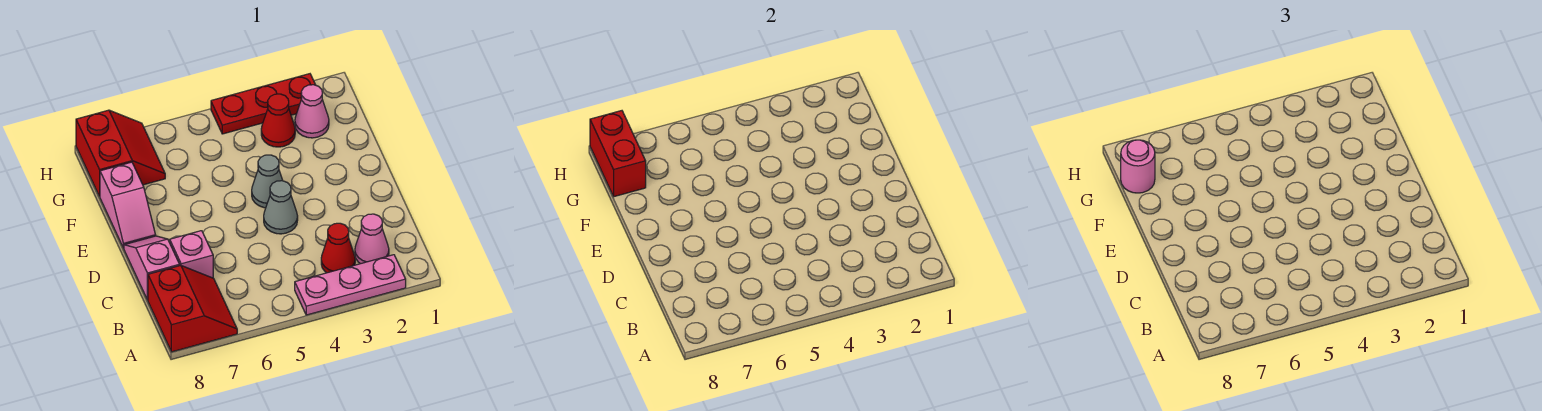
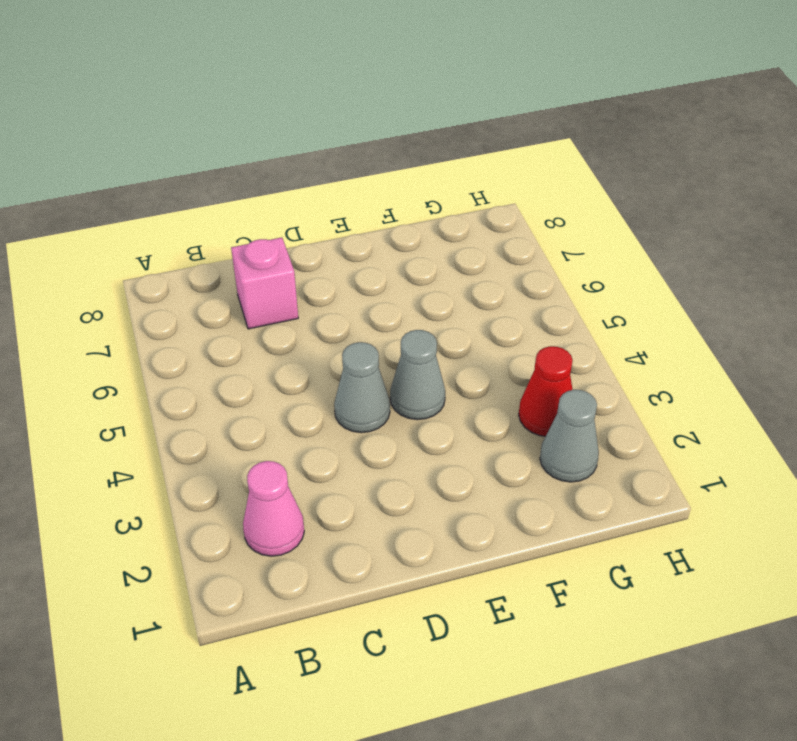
grey cone G2 level 1 -> pink cone G2 level 1
none -> pink plate A2:A4 level 1
none -> red slope A7:B8 level 1 top 8
none -> red cone B3 level 1

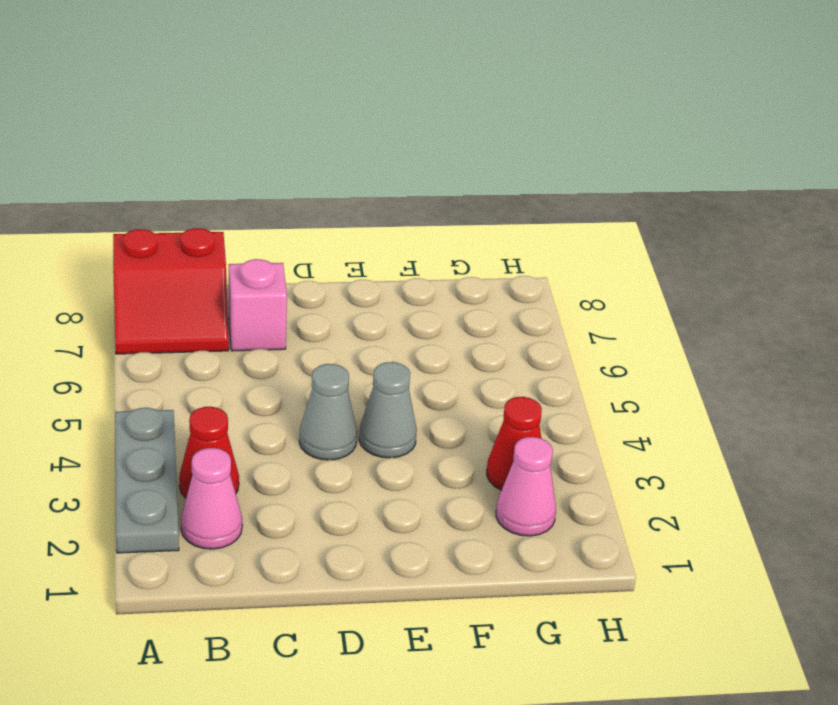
grey plate A2:A4 level 1 -> pink plate A2:A4 level 1
none -> pink slope C8:D8 level 1 top C
none -> pink slope E8:F8 level 1 top F
none -> red slope G7:H8 level 1 top 8

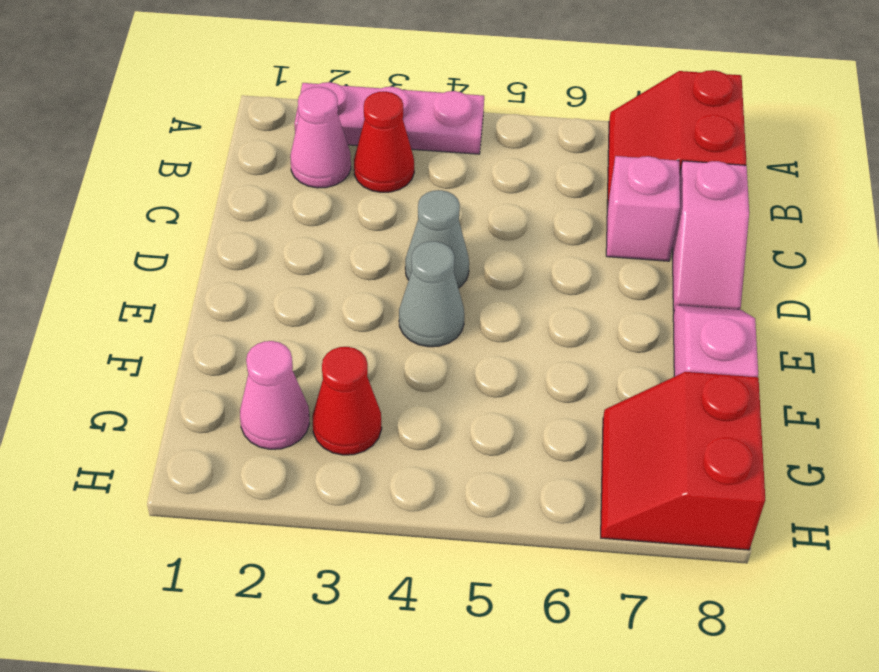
none -> red plate H2:H4 level 1
none -> red brick G8:H8 level 2
none -> pink round brick G8 level 3

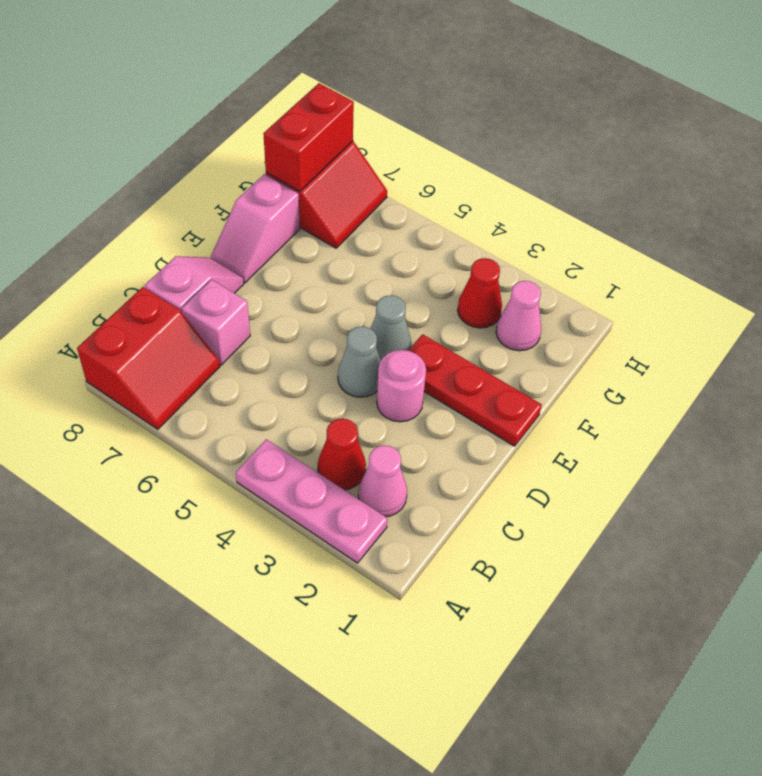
pink round brick D3 level 1 -> pink round brick G8 level 3
red plate E1:E3 level 1 -> red plate H2:H4 level 1

